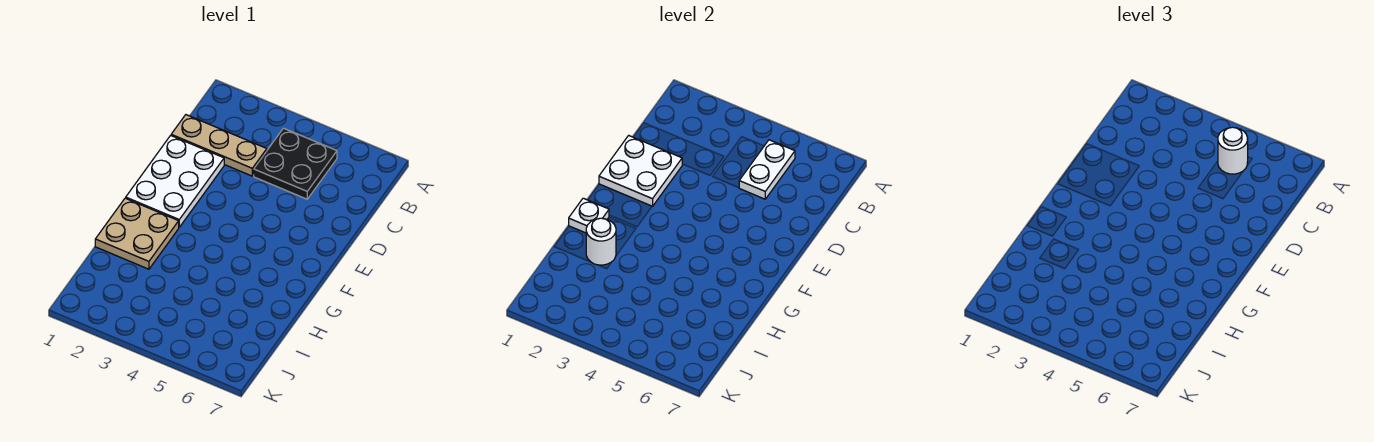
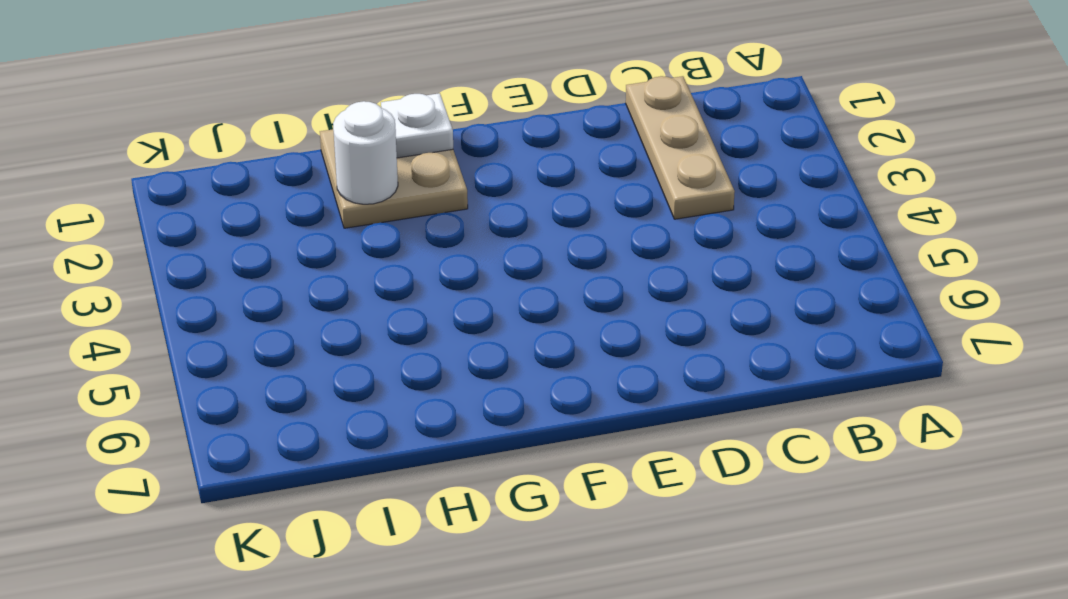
none -> black plate B4:C5 level 1
none -> white plate D1:F2 level 1

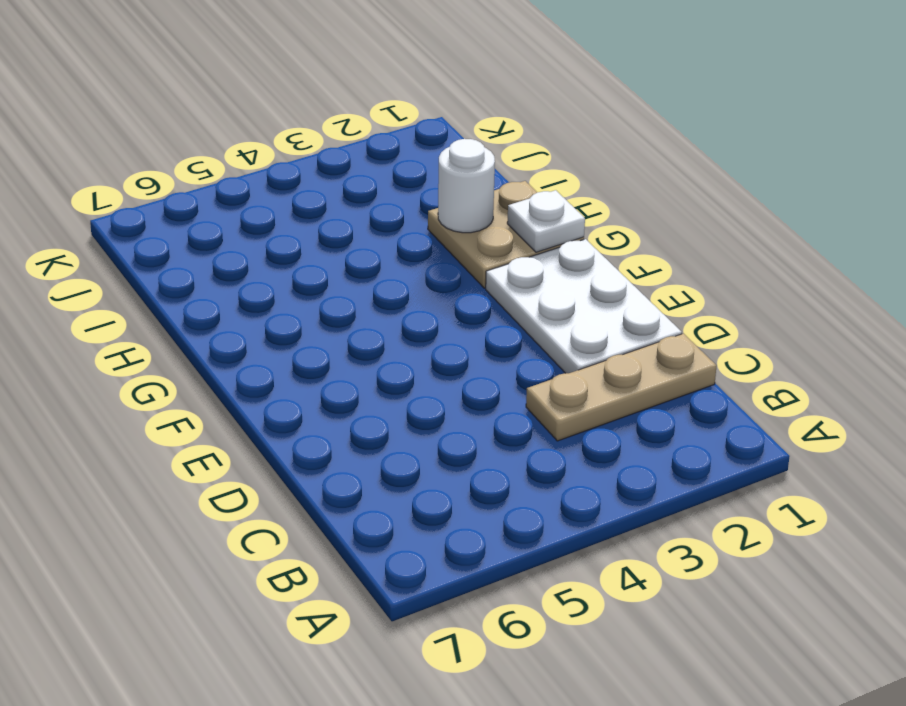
none -> black plate B4:C5 level 1
none -> white plate B5:C5 level 2

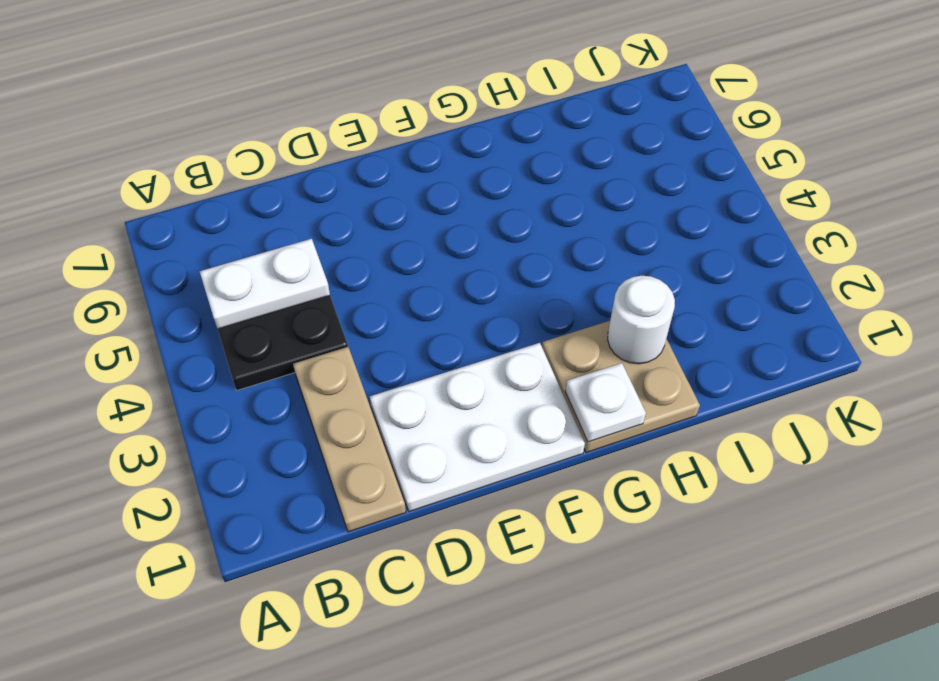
none -> white plate D1:E2 level 2
none -> white round brick B5 level 3

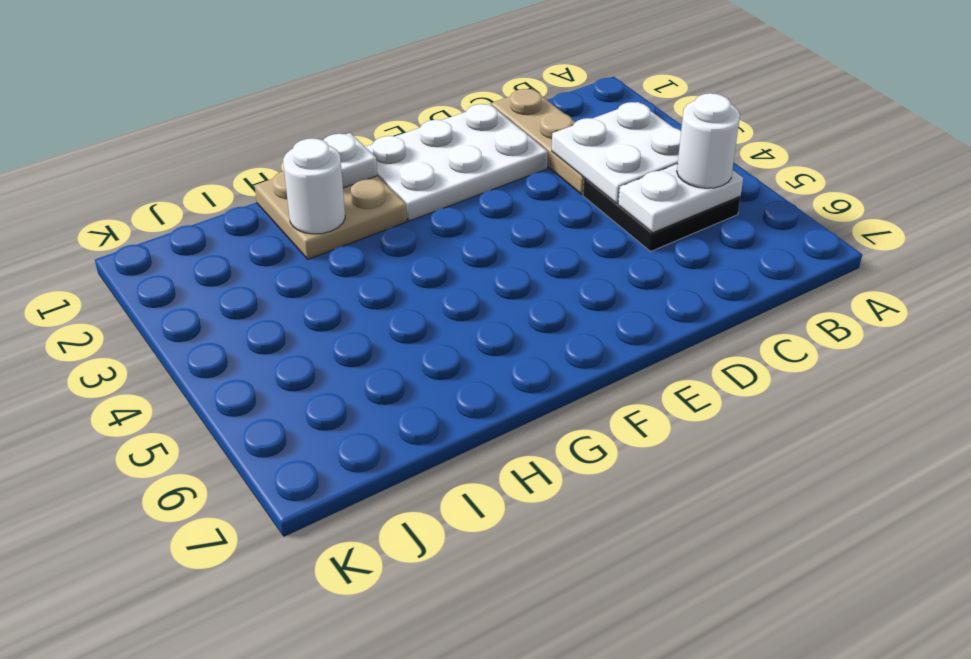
white plate B3:C4 level 2 -> white plate D1:E2 level 2

